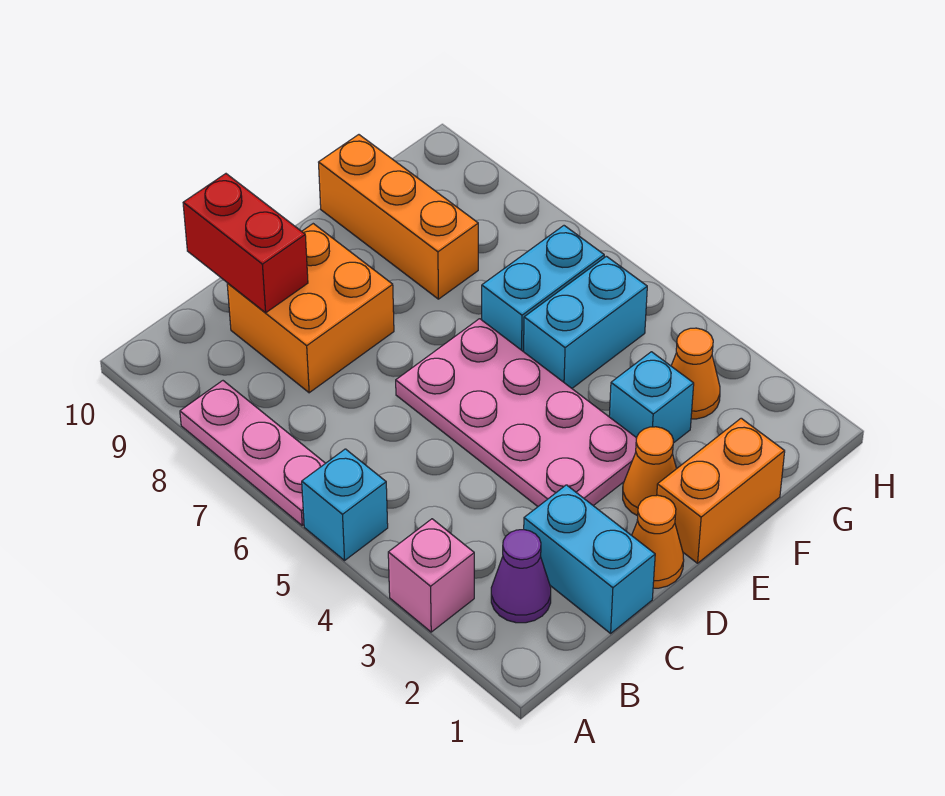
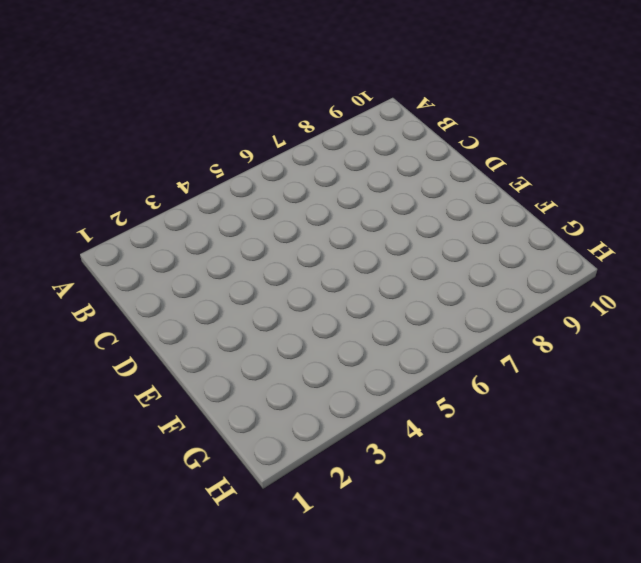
none -> pink brick A3 level 1
none -> cyan brick A5 level 1
none -> pink plate A6:A8 level 1

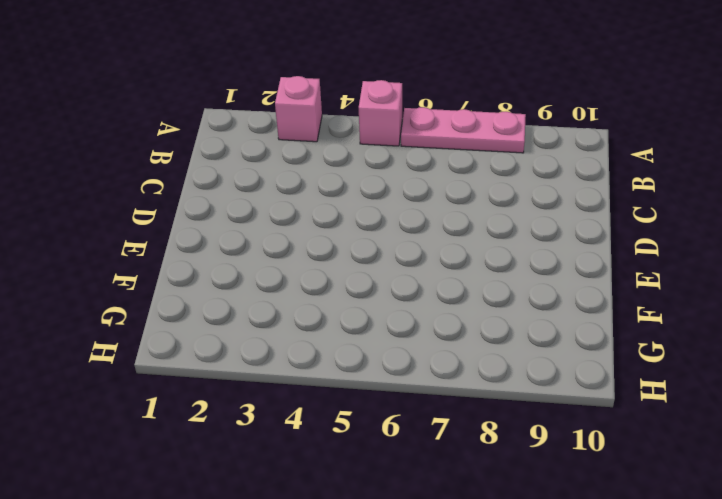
pink brick A5 level 1 -> cyan brick A5 level 1
none -> purple cone B2 level 1
none -> cyan brick C1:C2 level 1
none -> orange brick C8:D9 level 1

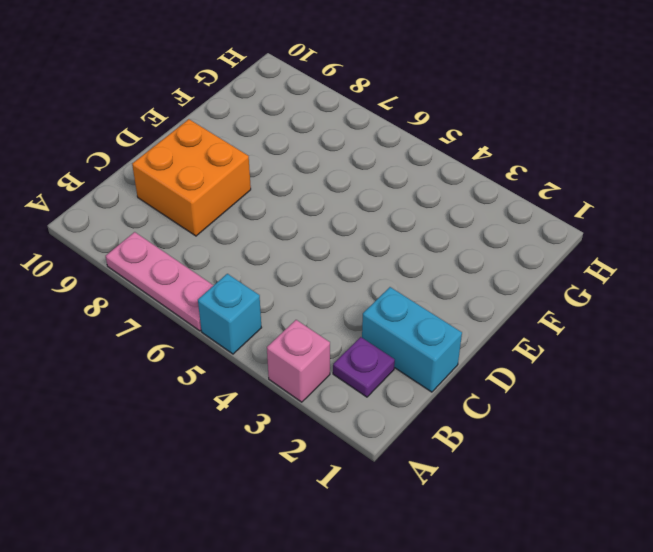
purple plate B2 level 1 -> purple cone B2 level 1
none -> orange cone D1 level 1
none -> pink plate D3:E6 level 1
none -> orange brick E1:F1 level 1

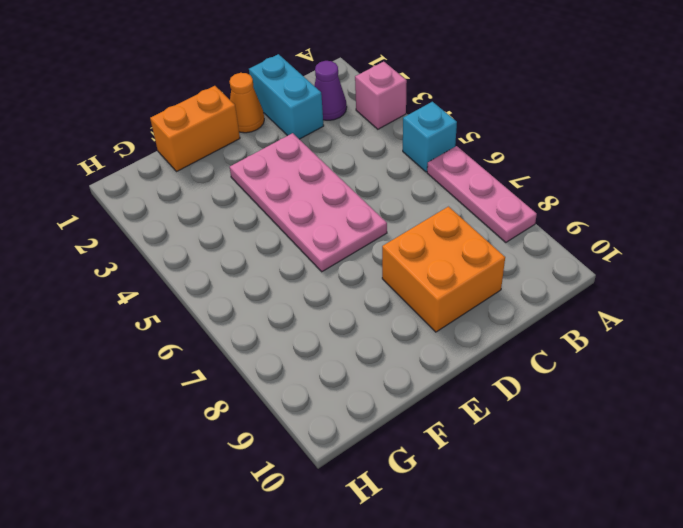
none -> orange cone E2 level 1
none -> cyan brick F3 level 1
none -> cyan brick F5:G5 level 1

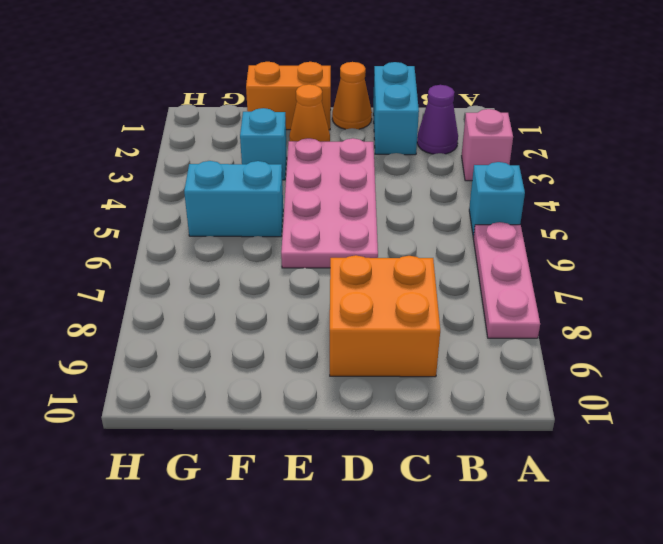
none -> cyan brick F6:G6 level 1
none -> orange brick F8:F10 level 1
none -> orange cone G3 level 1

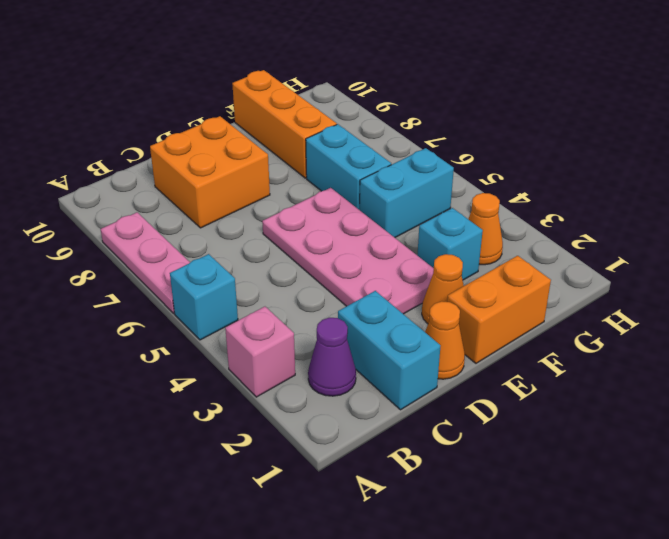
cyan brick F6:F7 level 1 -> cyan brick F6:G6 level 1
none -> red brick C9:C10 level 2

